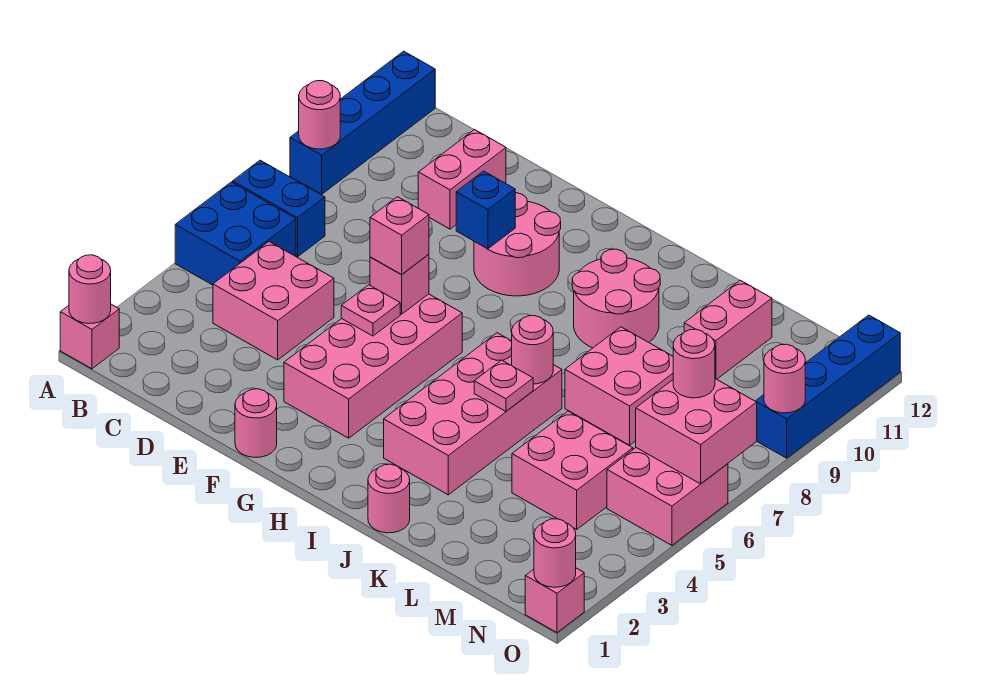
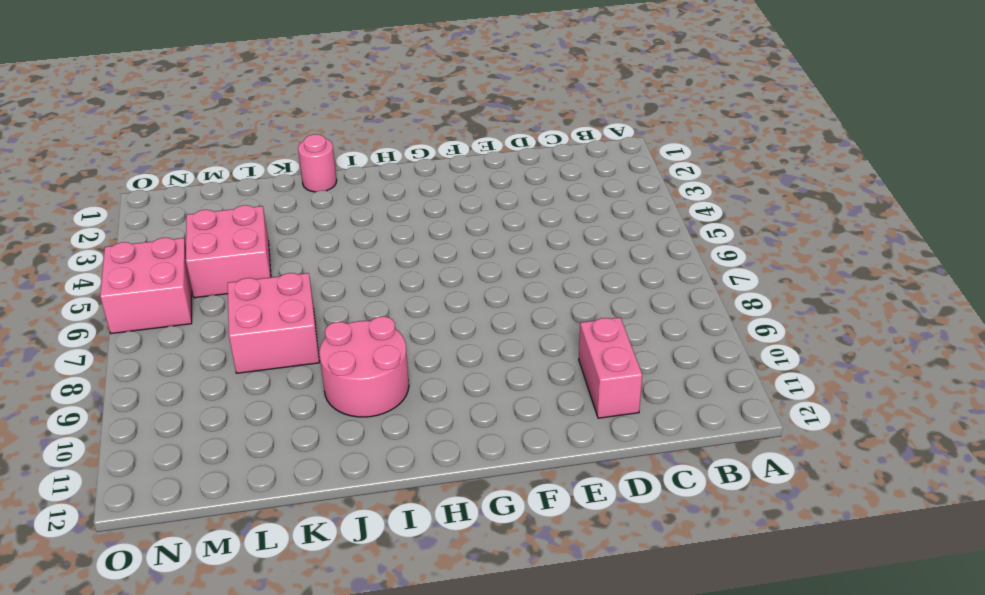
none -> pink brick A1 level 1
none -> blue brick A5:B6 level 1
none -> blue brick A7:B7 level 1
none -> blue brick A9:A12 level 1

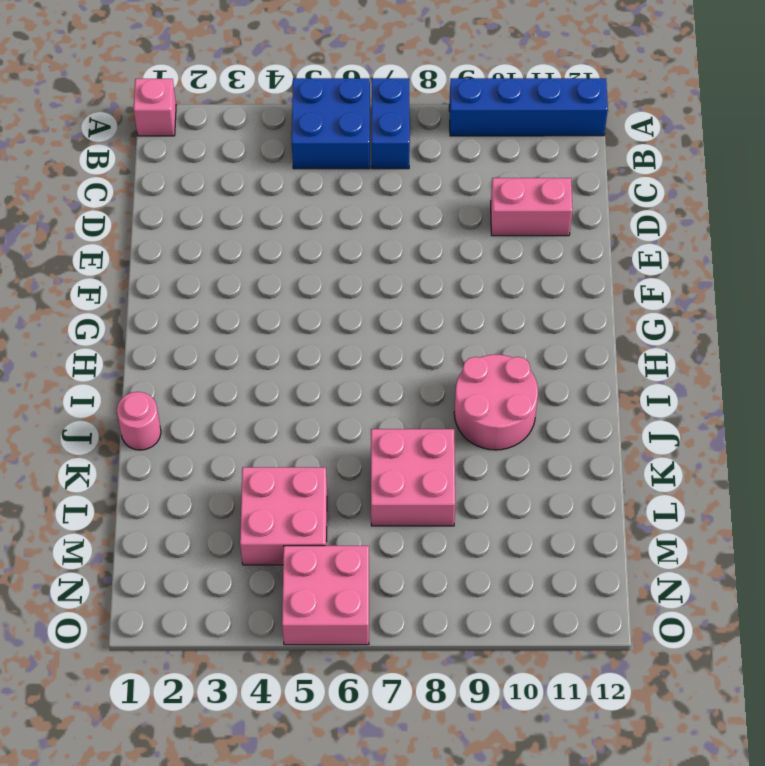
none -> pink brick C4:D5 level 1
none -> pink round brick F1 level 1
none -> pink brick F3:G6 level 1
none -> pink round brick F9:G10 level 1

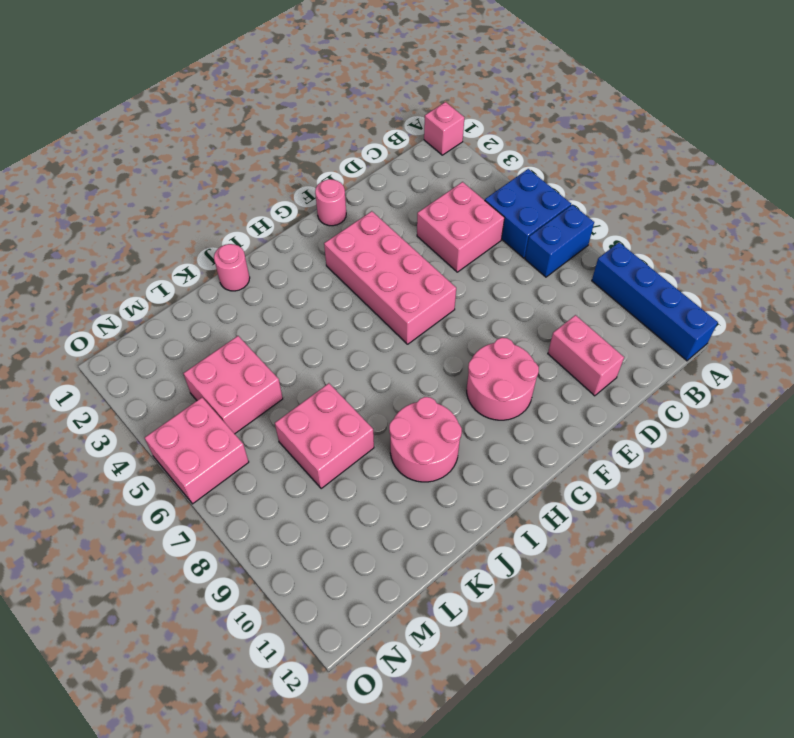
none -> pink brick I3:J6 level 1
none -> pink brick L10:L11 level 1
none -> pink brick O1 level 1
none -> blue brick O9:O12 level 1

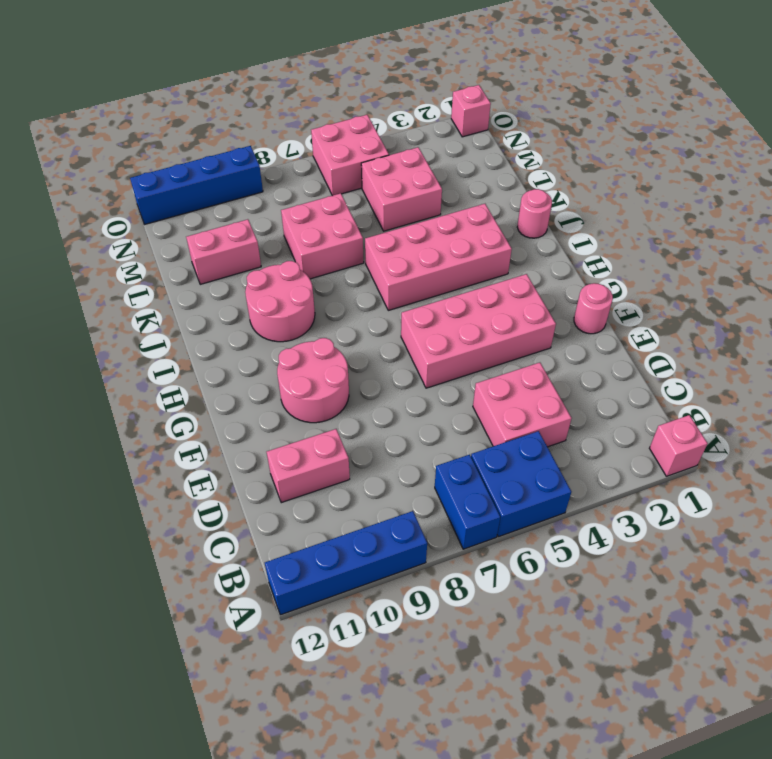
none -> pink round brick A1 level 2
none -> pink round brick A9 level 2
none -> pink plate F5 level 2
none -> pink brick F6 level 2

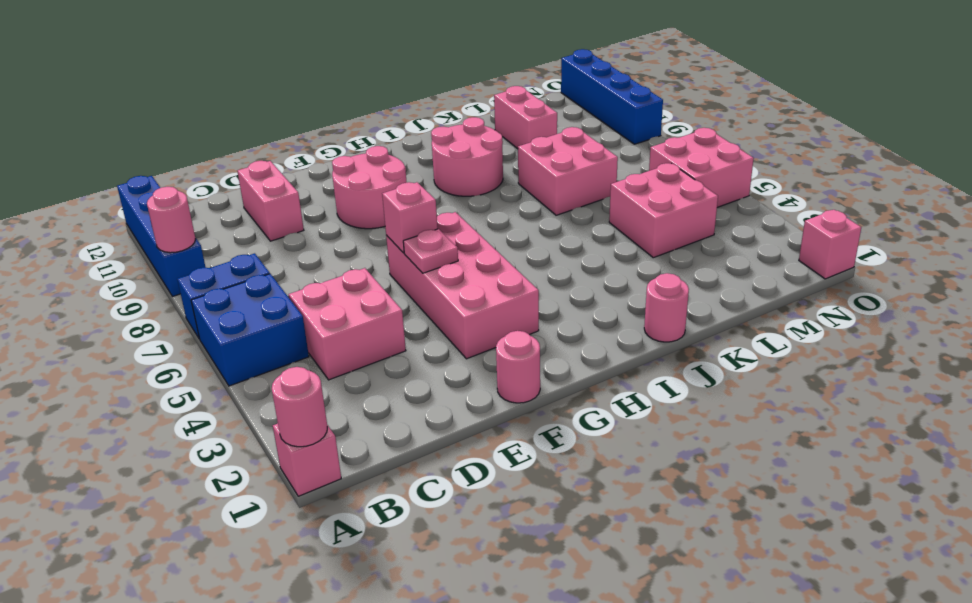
none -> pink brick I3:J6 level 1
none -> blue brick F9 level 2
none -> pink plate J5 level 2
none -> pink round brick J6 level 2

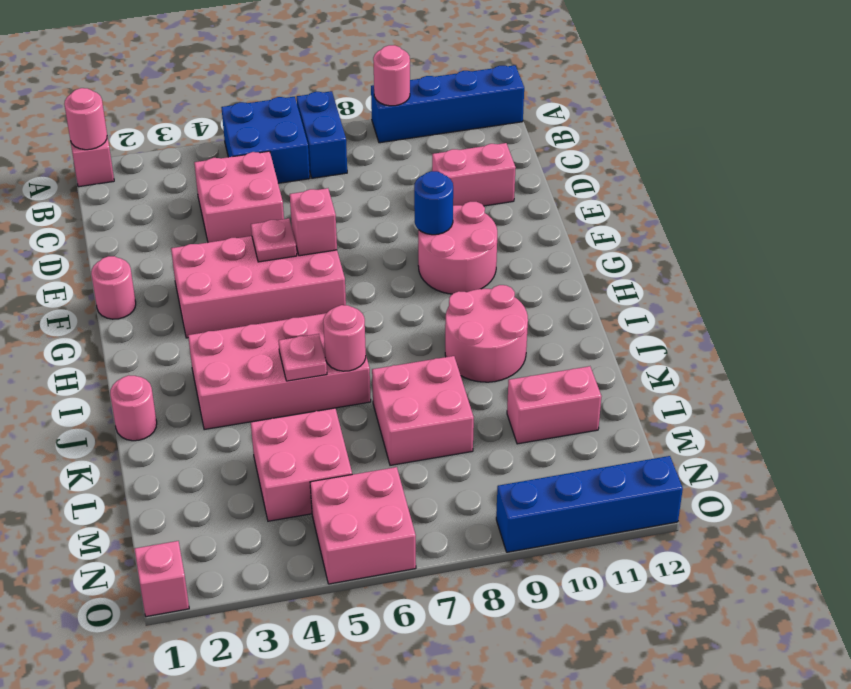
blue round brick F9 level 2 -> blue brick F9 level 2
none -> pink brick N6:O7 level 2
none -> pink round brick O1 level 2
none -> pink round brick O9 level 2
none -> pink brick F6 level 3

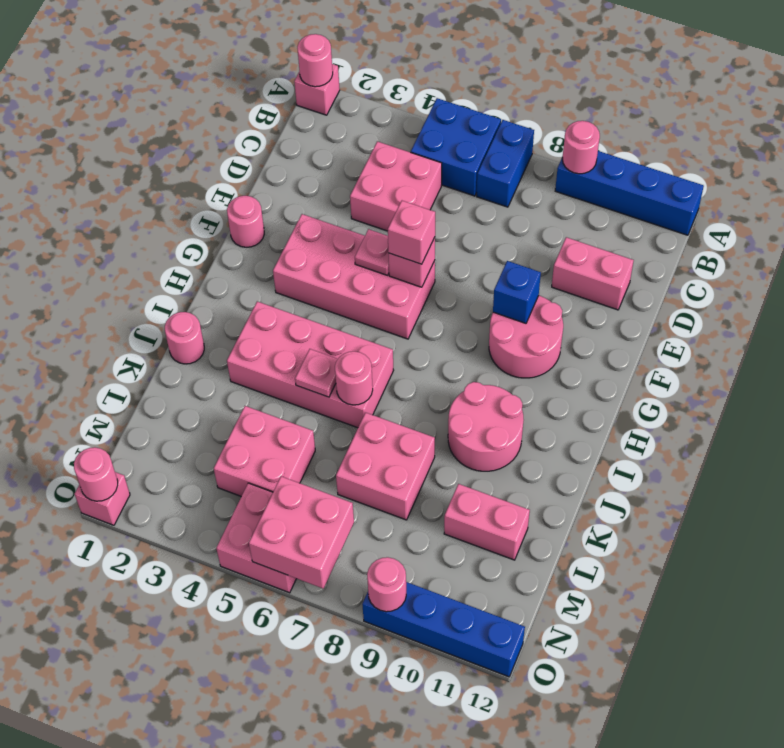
none -> pink round brick N7 level 3

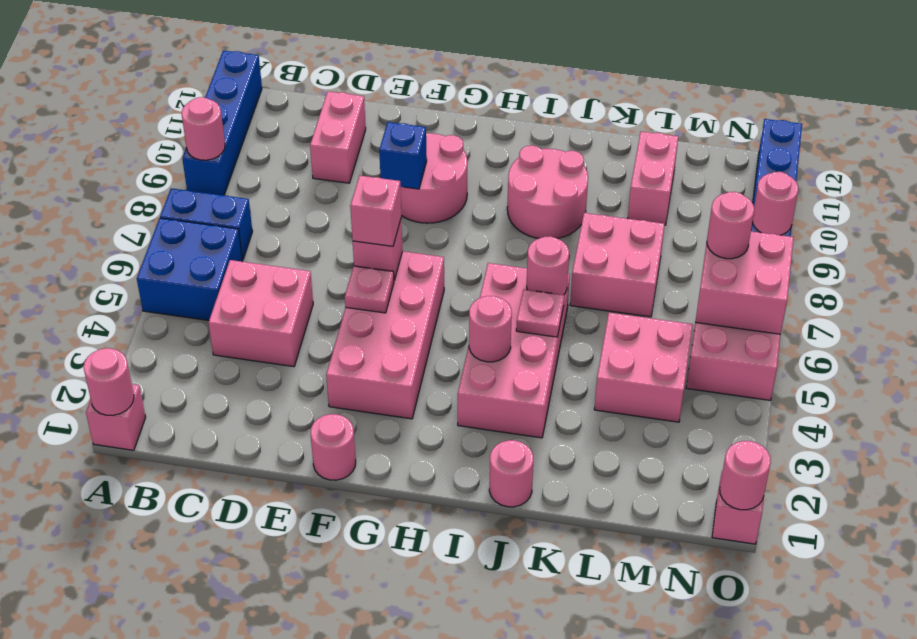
pink round brick I4 level 2 -> none

